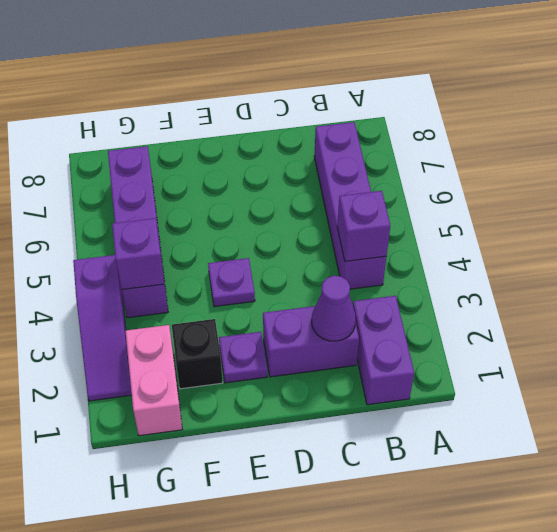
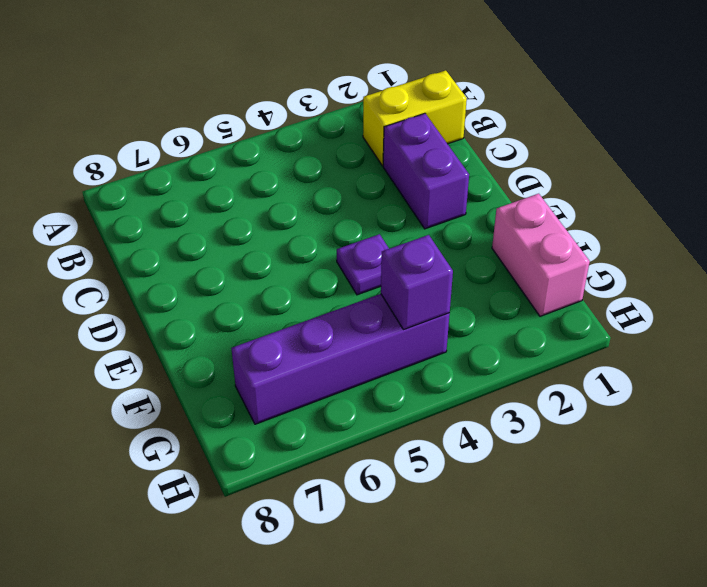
yellow brick B1:B2 level 1 -> purple brick B1:B2 level 1
pink brick F1:G1 level 1 -> pink brick G1:G2 level 1
none -> purple brick B4:B7 level 1
none -> purple plate E2 level 1
none -> black brick F2 level 1

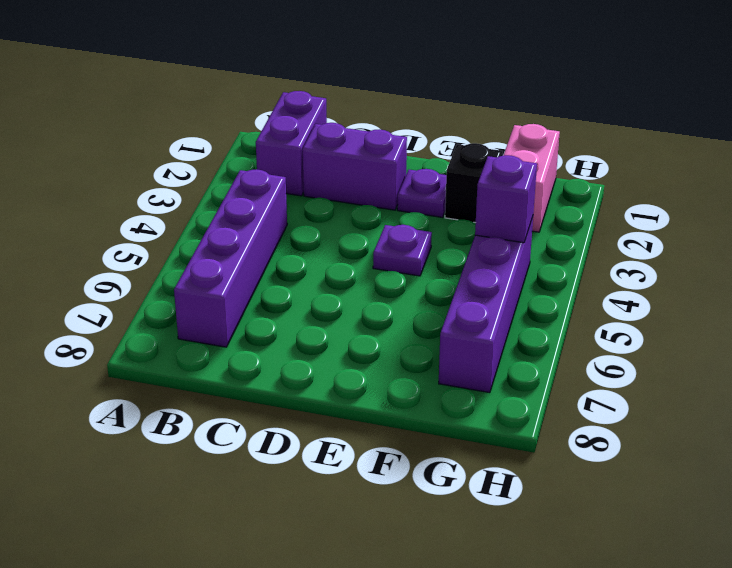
none -> purple slope H2:H4 level 1 top 4
none -> purple brick B4 level 2
none -> purple cone C2 level 2

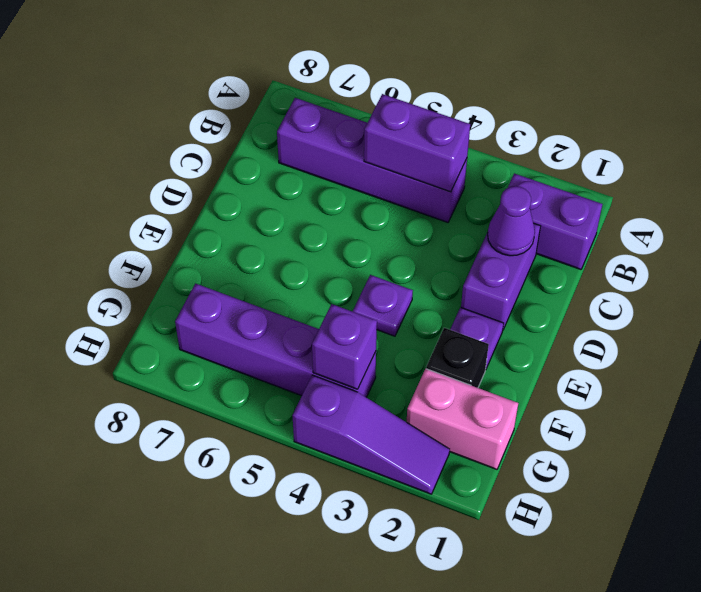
purple brick B4:B5 level 2 -> purple brick B4 level 2

